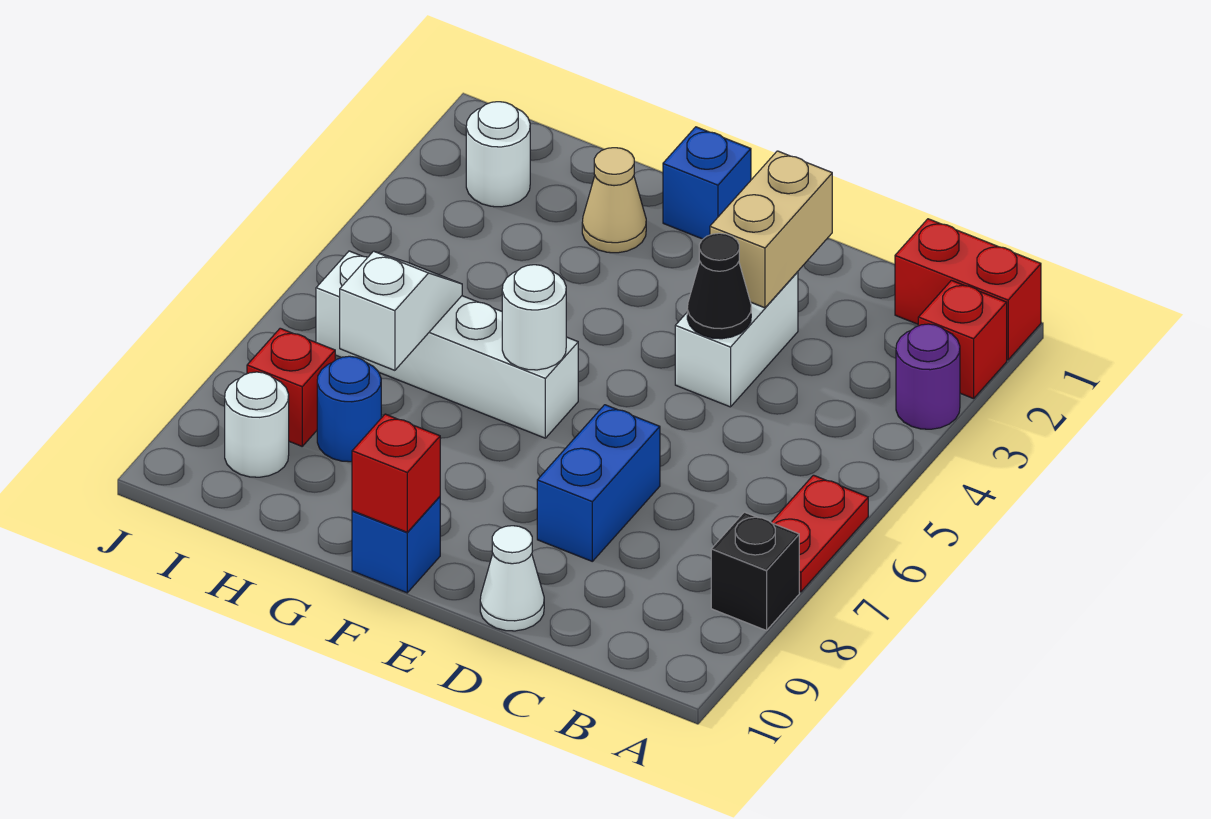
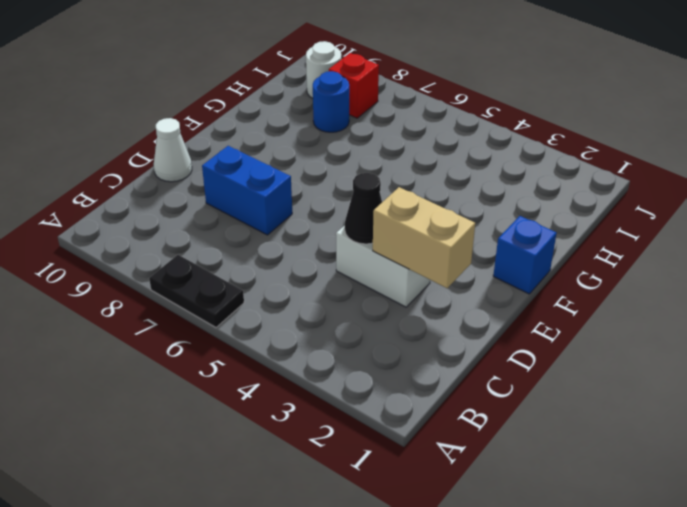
black plate A6:A7 level 1 -> red plate A6:A7 level 1
none -> red brick A1:B1 level 1
none -> red brick A2 level 1
none -> purple round brick A3 level 1

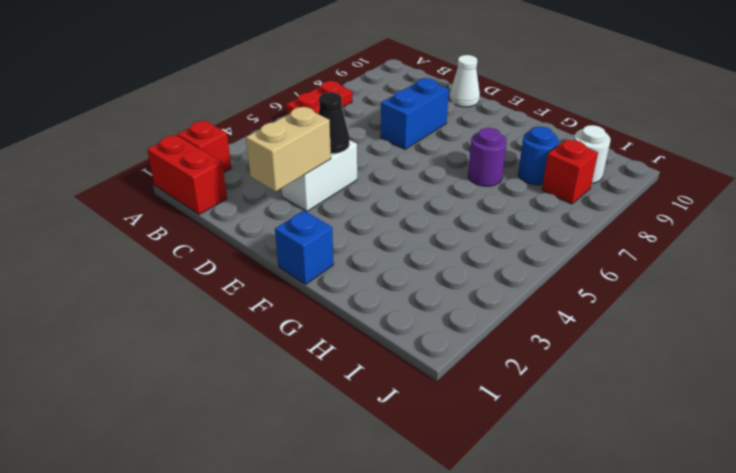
purple round brick G7 level 1 -> purple round brick A3 level 1
none -> black brick A8 level 1
none -> white brick F6:I6 level 1
none -> blue brick F10 level 1

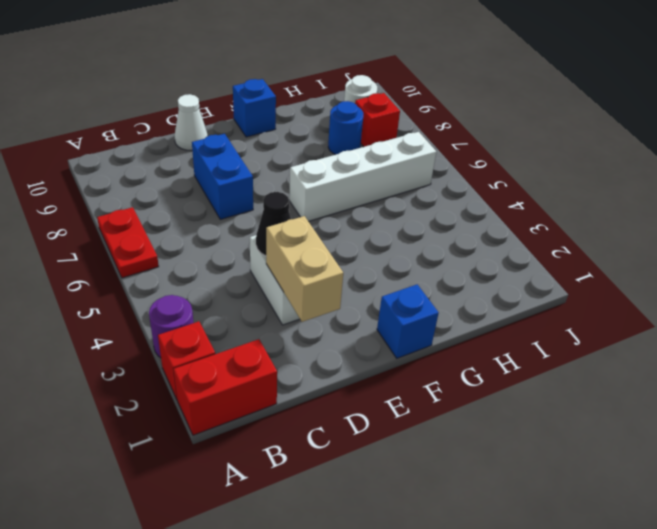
none -> black brick A8 level 1
none -> tan cone G2 level 1
none -> white round brick I2 level 1

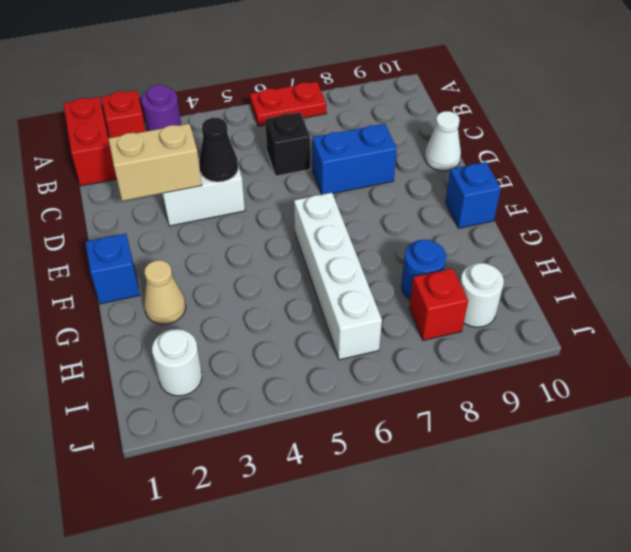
black brick C6 level 1 -> black brick A8 level 1
none -> white round brick F6 level 2
none -> red brick F10 level 2
none -> white slope H6:H7 level 2 top 7

